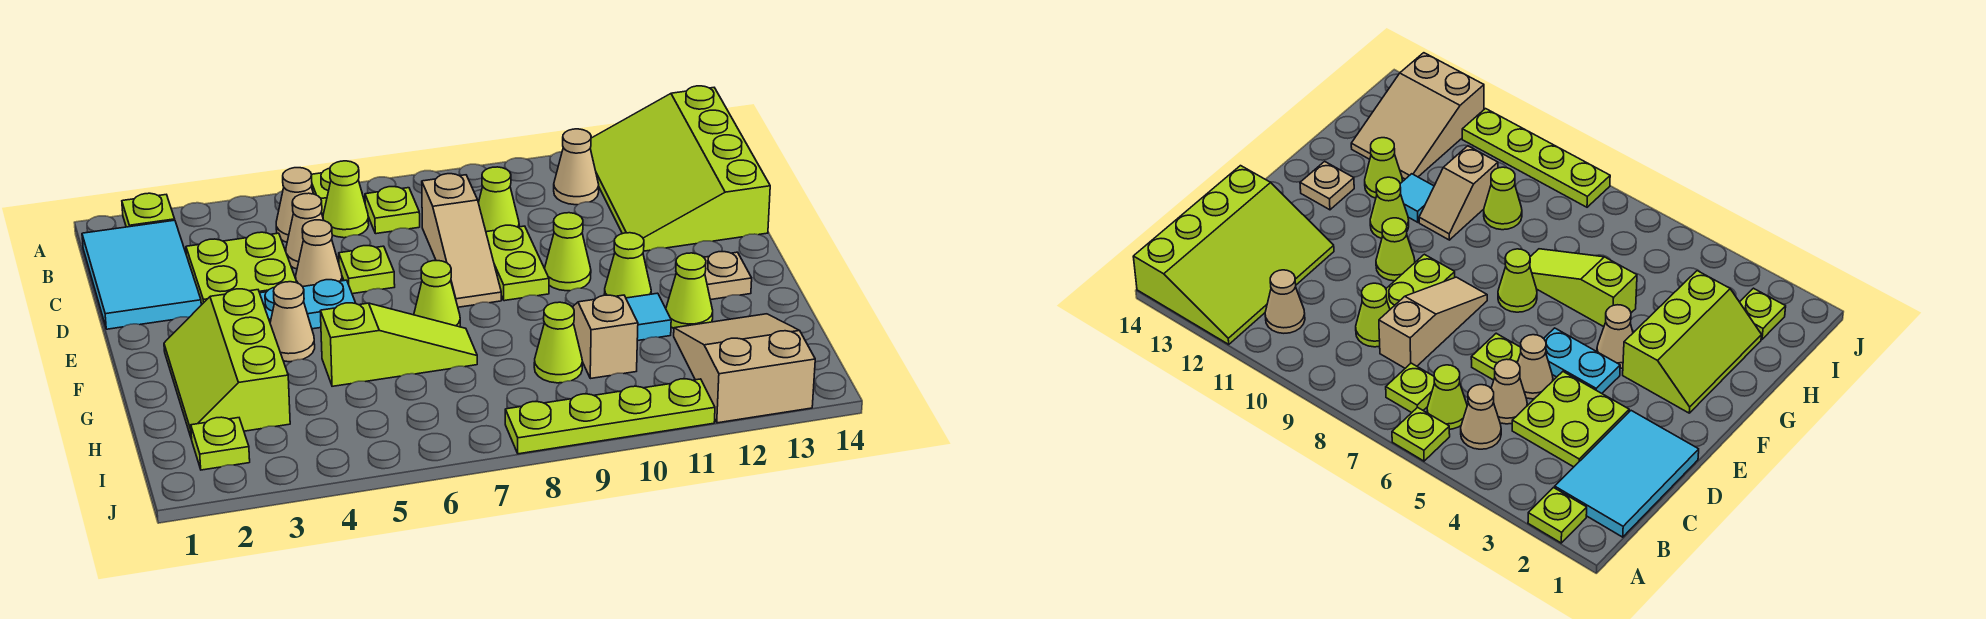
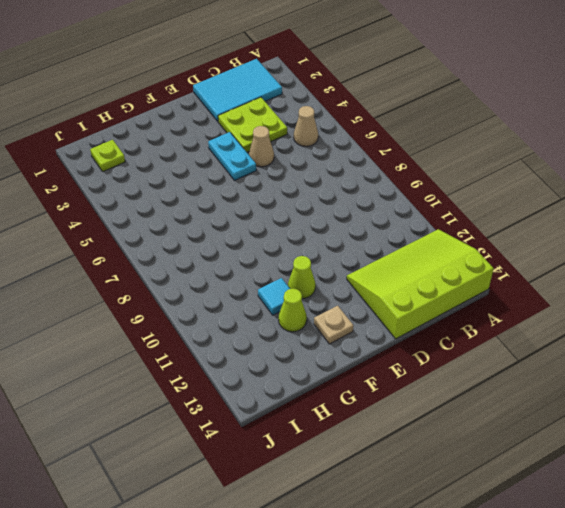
none -> lime plate A2 level 1
none -> lime plate A6 level 1
none -> lime cone B6 level 1
none -> lime plate B7 level 1

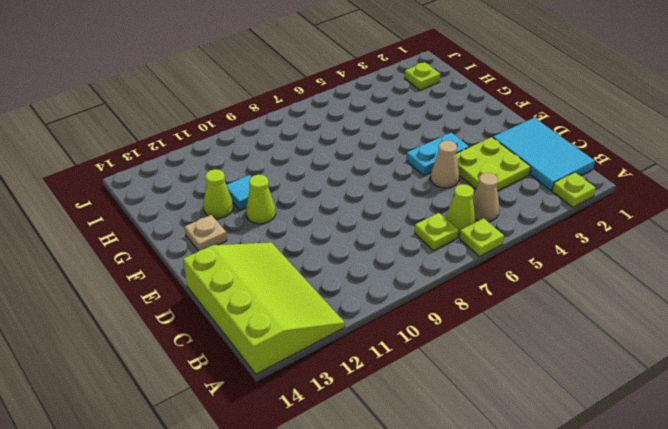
none -> tan cone B11 level 1
none -> tan cone C5 level 1
none -> tan slope C8:E8 level 1 top C
none -> lime cone C9 level 1

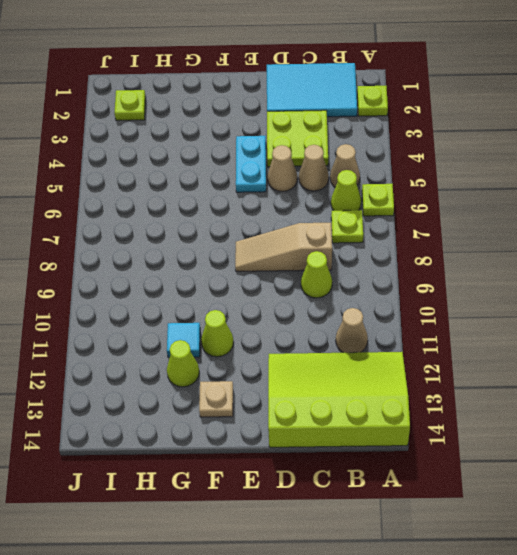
none -> lime plate D6 level 1
none -> lime plate D9:E9 level 1
none -> lime cone E10 level 1
none -> lime slope F2:H3 level 1 top 3

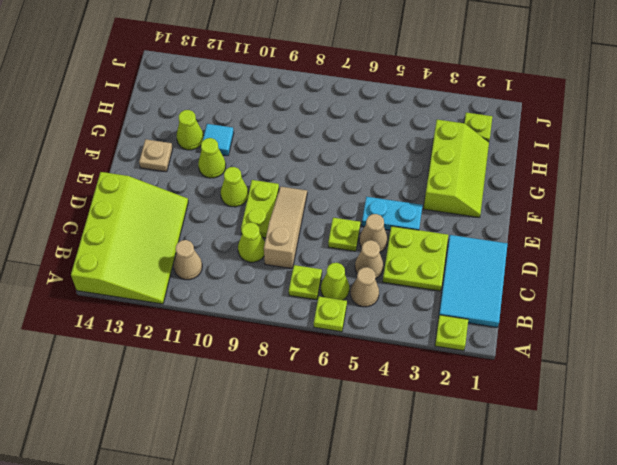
none -> tan cone F4 level 1
none -> lime cone F7 level 1
none -> lime slope G5:G7 level 1 top 5
none -> tan slope G10:H10 level 1 top H

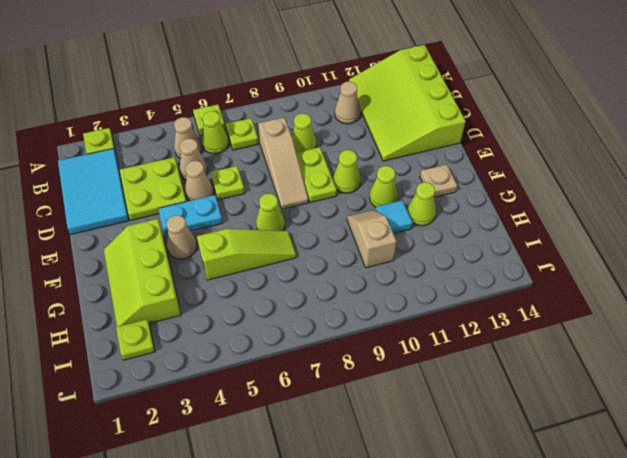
none -> lime cone H9 level 1
none -> tan slope H12:J13 level 1 top J
none -> lime plate J8:J11 level 1

